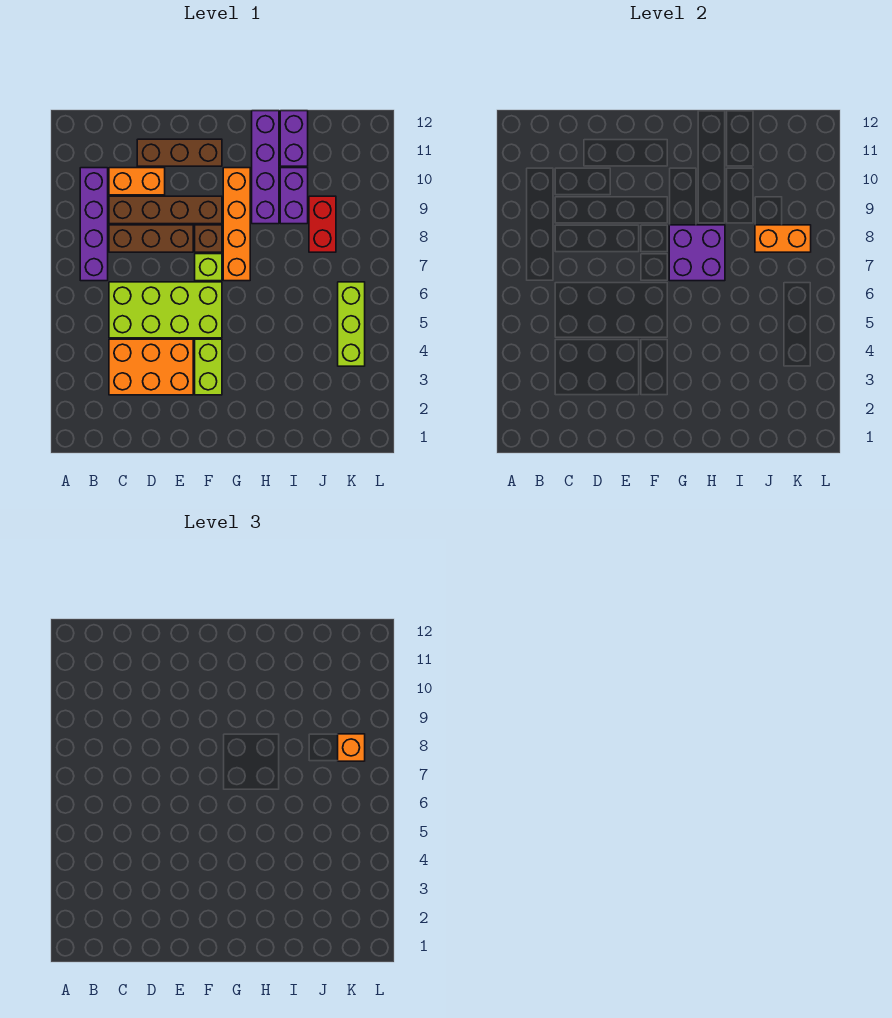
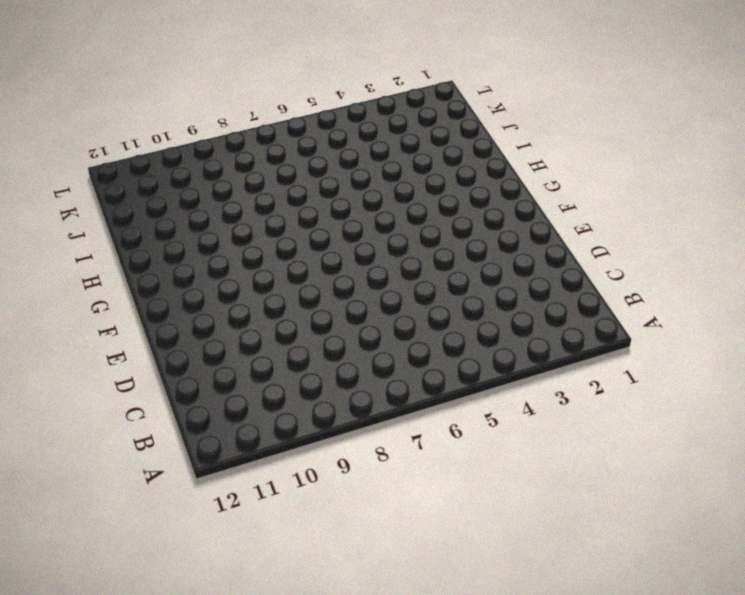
none -> purple brick B7:B10 level 1
none -> orange brick C3:E4 level 1
none -> lime brick C5:F6 level 1

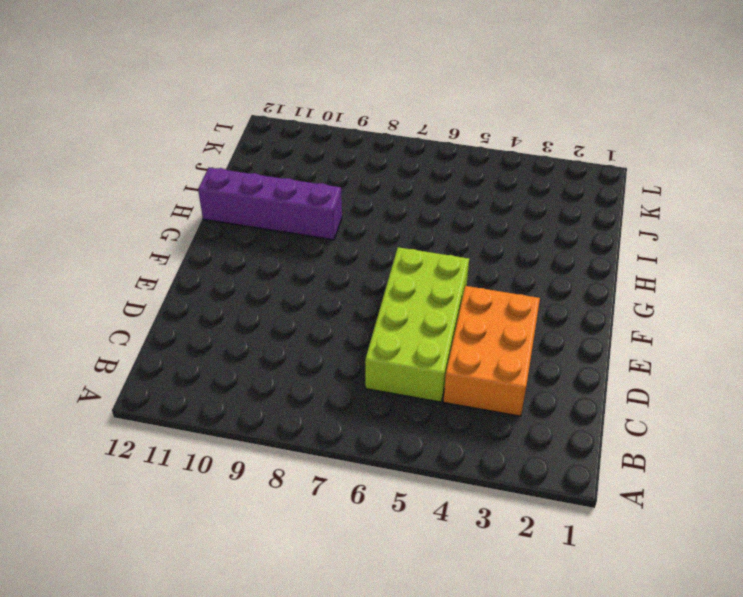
none -> purple brick B7:B10 level 1
none -> brown brick C8:E8 level 1
none -> brown brick C9:F9 level 1

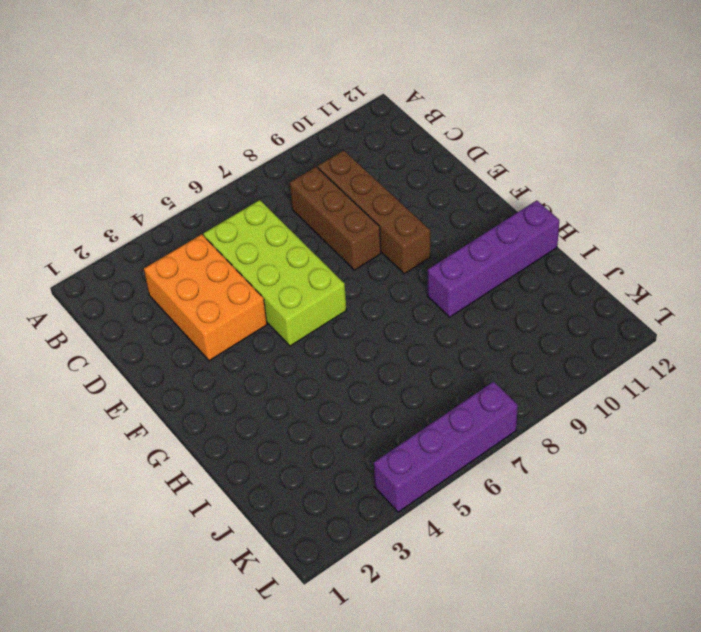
purple brick L4:L7 level 1 -> purple brick B7:B10 level 1
none -> orange brick C10:D10 level 1
none -> brown brick D11:F11 level 1
none -> lime brick F3:F4 level 1

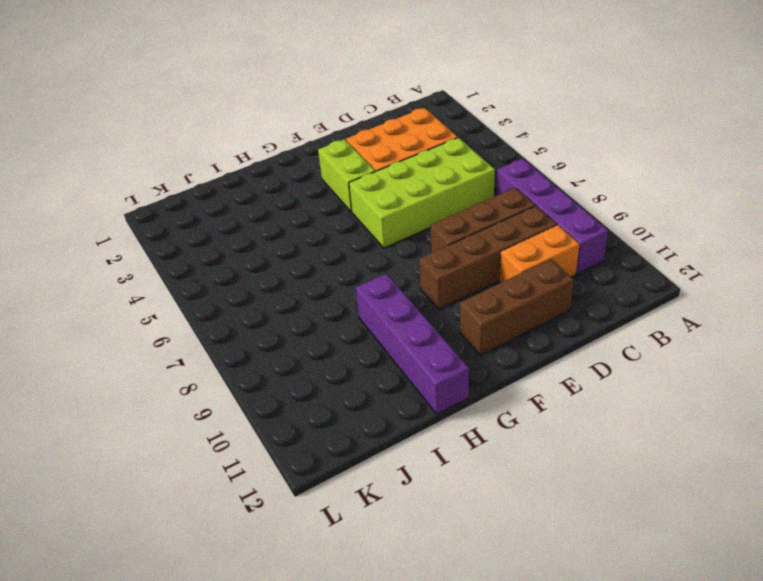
none -> lime brick F7 level 1
none -> brown brick F8 level 1
none -> orange brick G7:G10 level 1

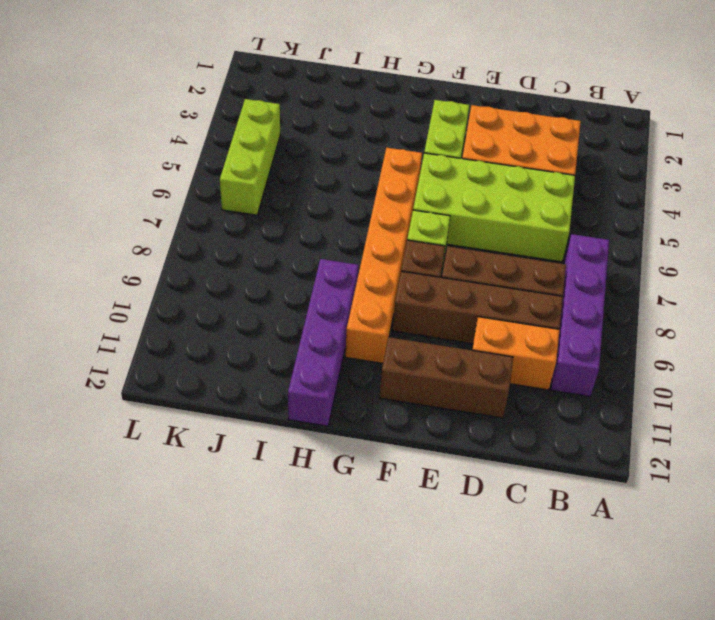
orange brick G5:G10 level 1 -> orange brick G7:G10 level 1
none -> purple brick I9:I10 level 1
none -> purple brick I11:I12 level 1
none -> red brick J8:J9 level 1

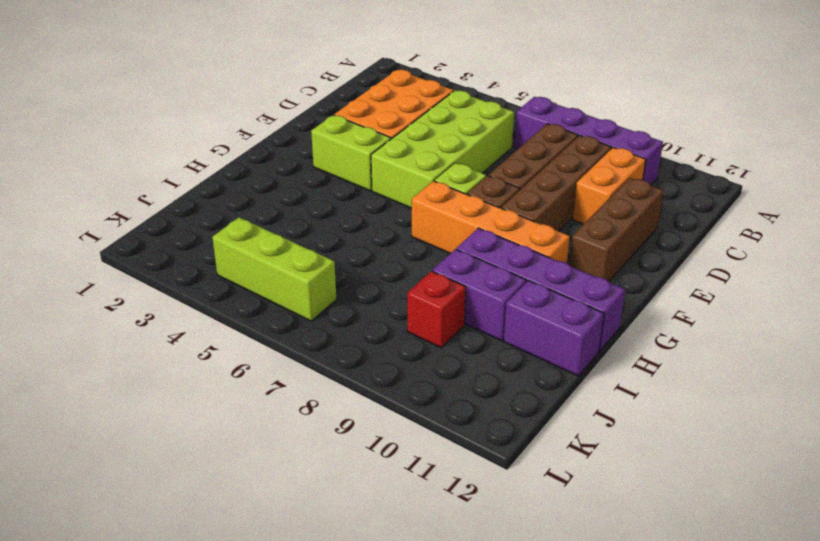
red brick J9 level 1 -> red brick J8:J9 level 1
none -> purple brick G7:H8 level 2
none -> orange brick J8:K8 level 2
none -> orange brick K8 level 3

